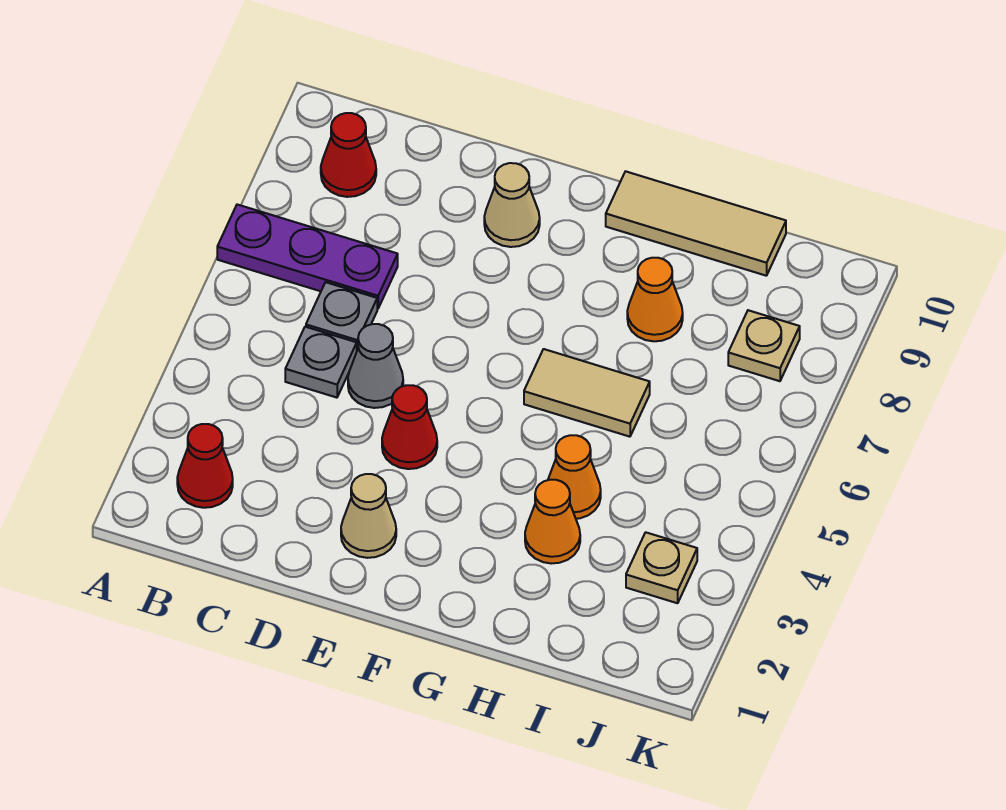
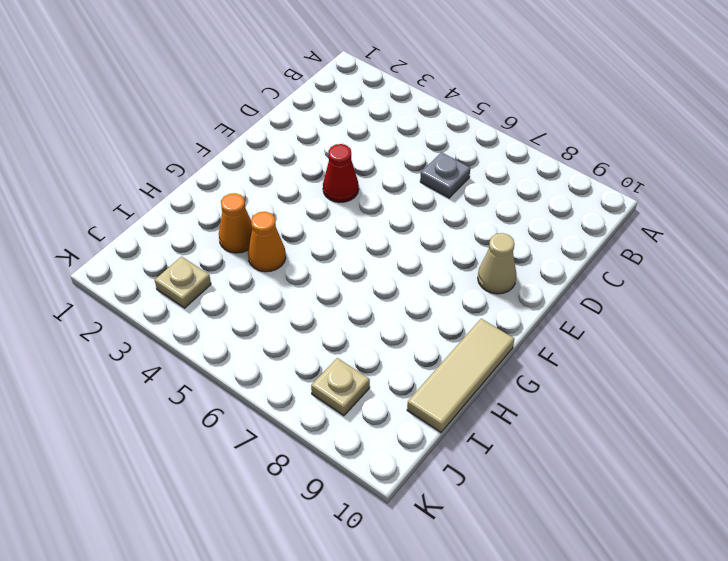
none -> purple plate A7:C7 level 1
none -> red cone B2 level 1
none -> red cone B9 level 1

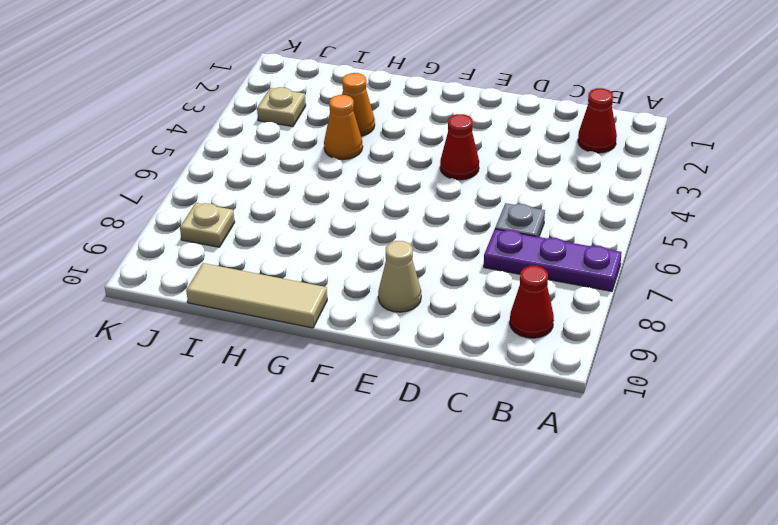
none -> grey plate C5 level 1
none -> grey cone D5 level 1
none -> tan cone E2 level 1

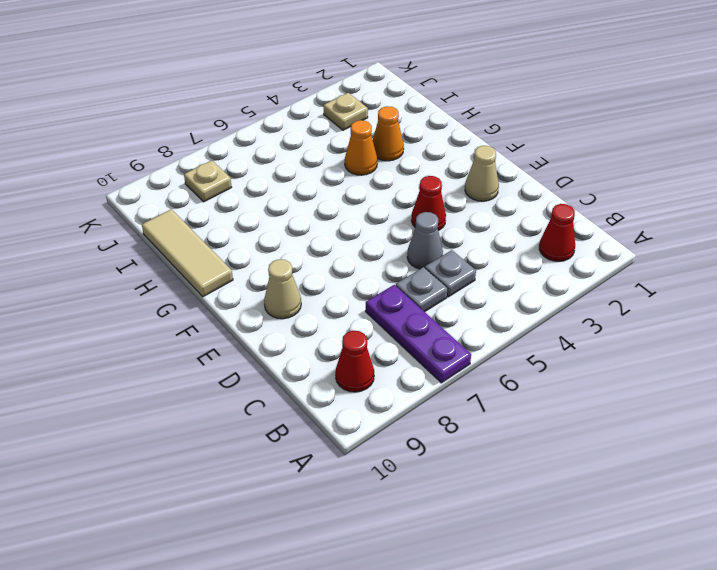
none -> tan tile G6:H6 level 1
none -> orange cone H8 level 1

